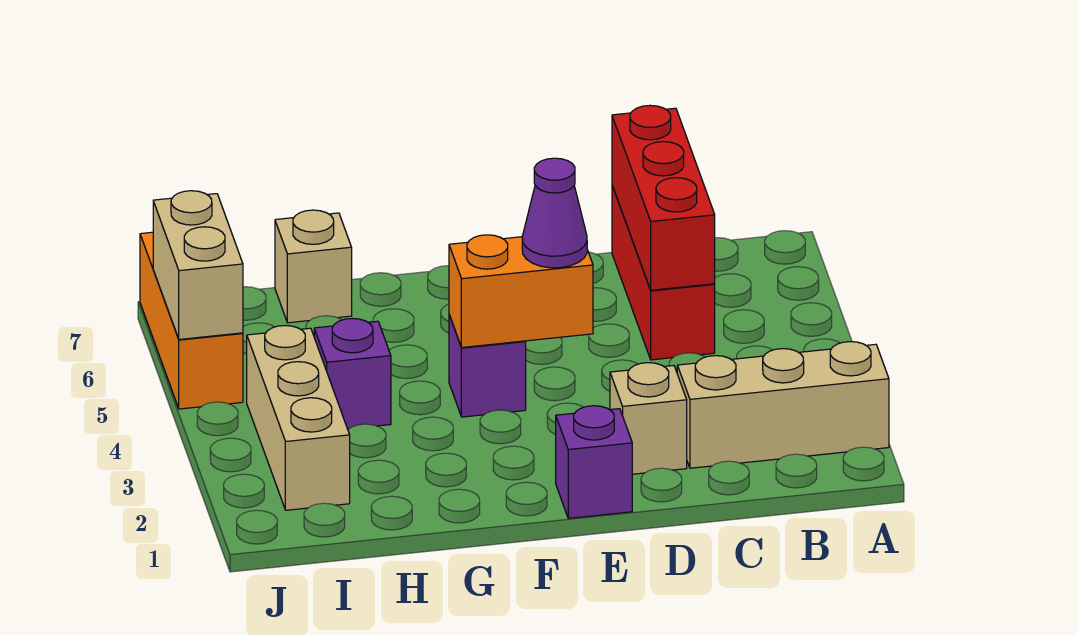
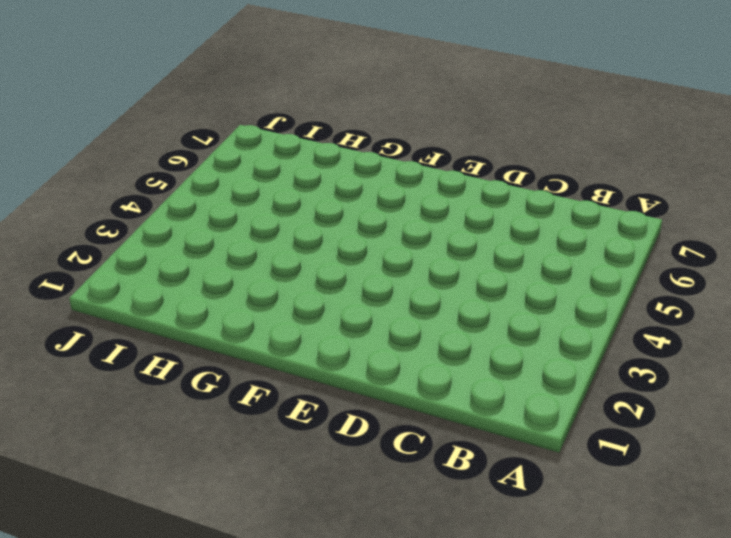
none -> tan brick A2:C2 level 1
none -> red brick C5:C7 level 1
none -> tan brick D2 level 1

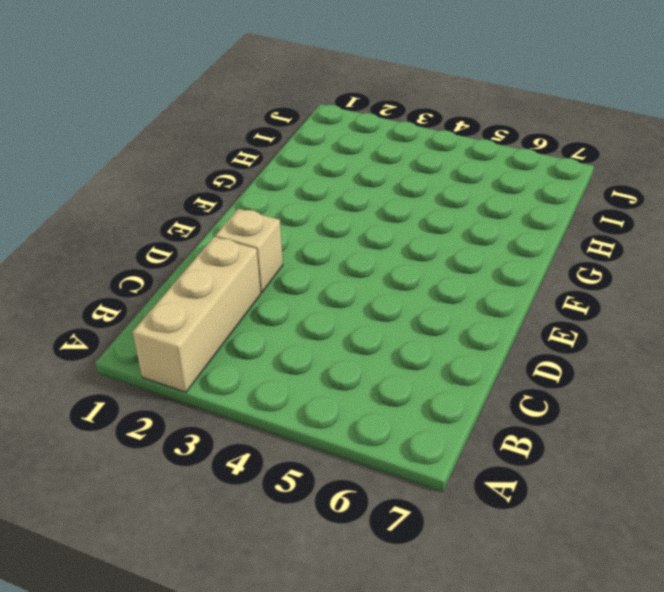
none -> red brick C5:C7 level 1
none -> purple brick E1 level 1
none -> purple brick F4 level 1

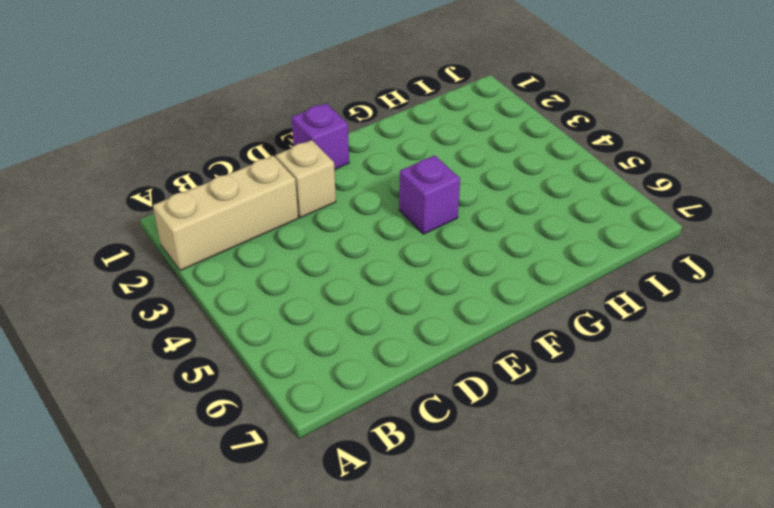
none -> red brick C5:C7 level 1
none -> purple brick H4 level 1
none -> tan brick H7 level 1

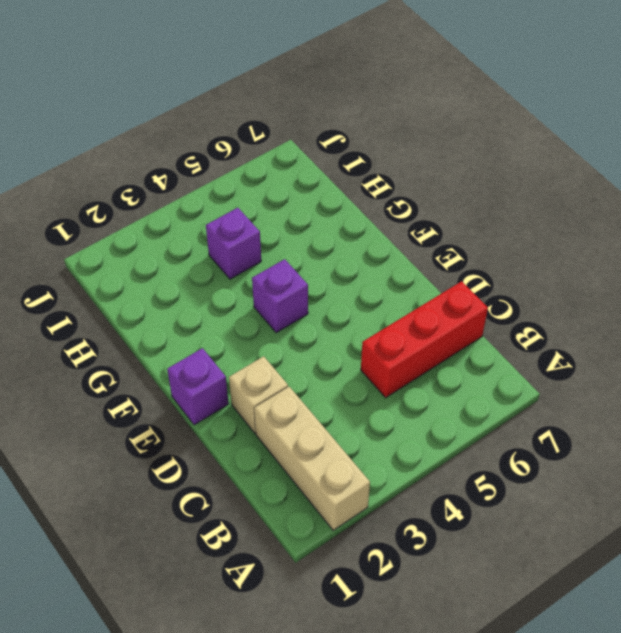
none -> tan brick H7 level 1
none -> tan brick I2:I4 level 1
none -> orange brick J5:J7 level 1

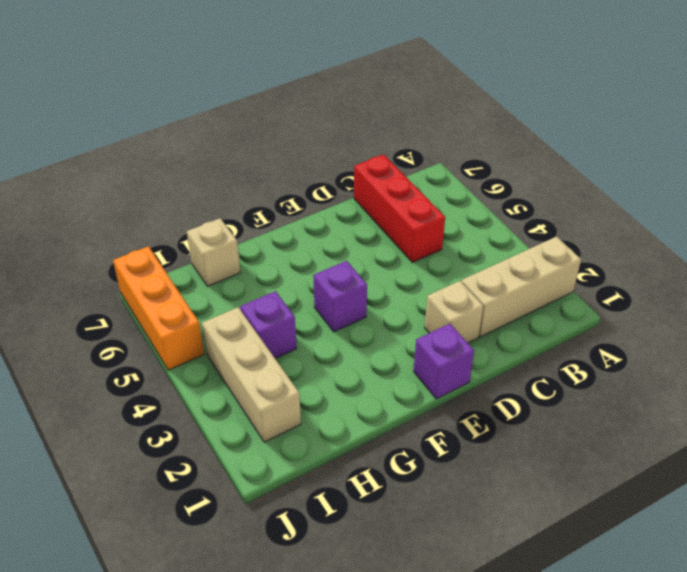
none -> red brick C5:C7 level 2
none -> orange brick E4:F4 level 2
none -> tan brick J5:J6 level 2

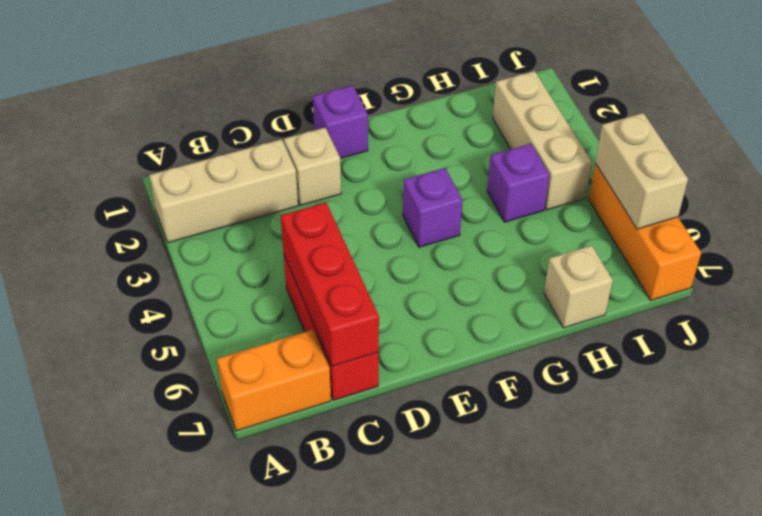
orange brick A7:B7 level 1 -> orange brick E4:F4 level 2
none -> purple cone E4 level 3

